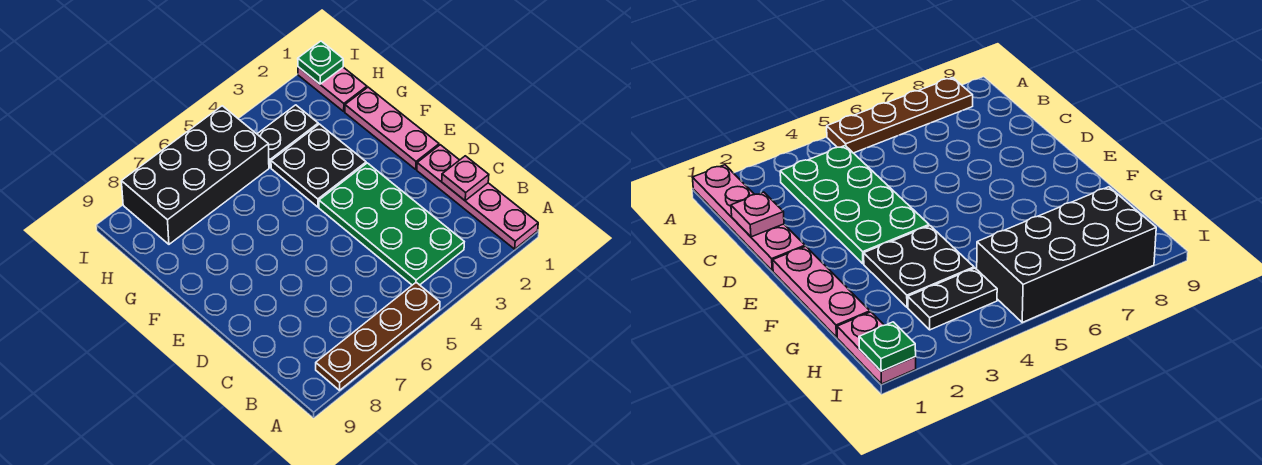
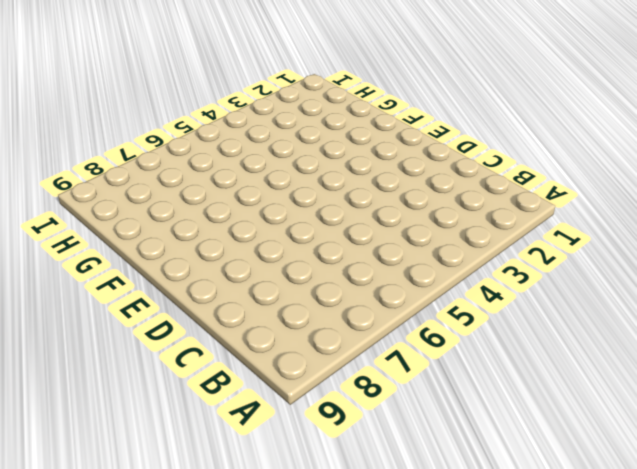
none -> pink plate A1:D1 level 1
none -> brown plate A5:A8 level 1

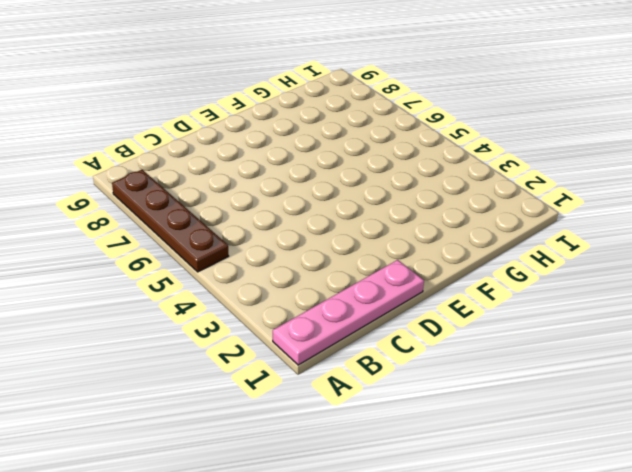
none -> green plate B3:E4 level 1
none -> pink plate E1:G1 level 1

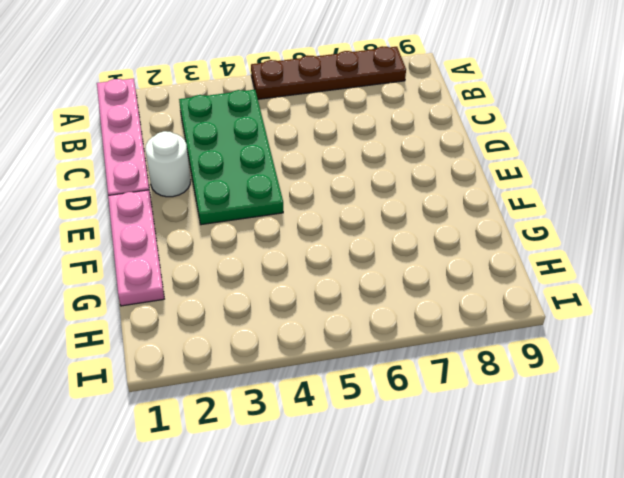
white round brick D2 level 1 -> none
none -> black plate F3:G4 level 1
none -> pink plate H1:I1 level 1

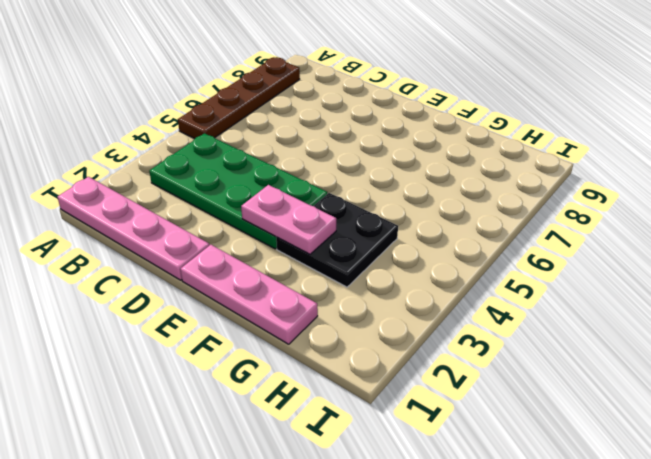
pink plate E3:F3 level 2 -> pink plate H1:I1 level 1
none -> black plate H3:H4 level 1
none -> black brick H5:I8 level 1

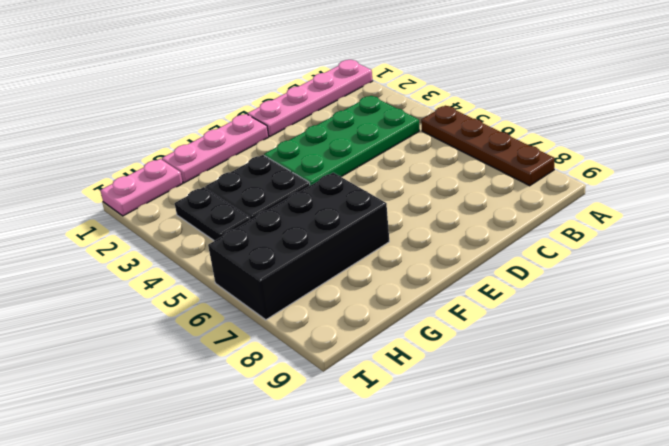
black brick F6:I7 level 1 -> black brick H5:I8 level 1
none -> pink plate C1 level 2
none -> green plate I1 level 2

